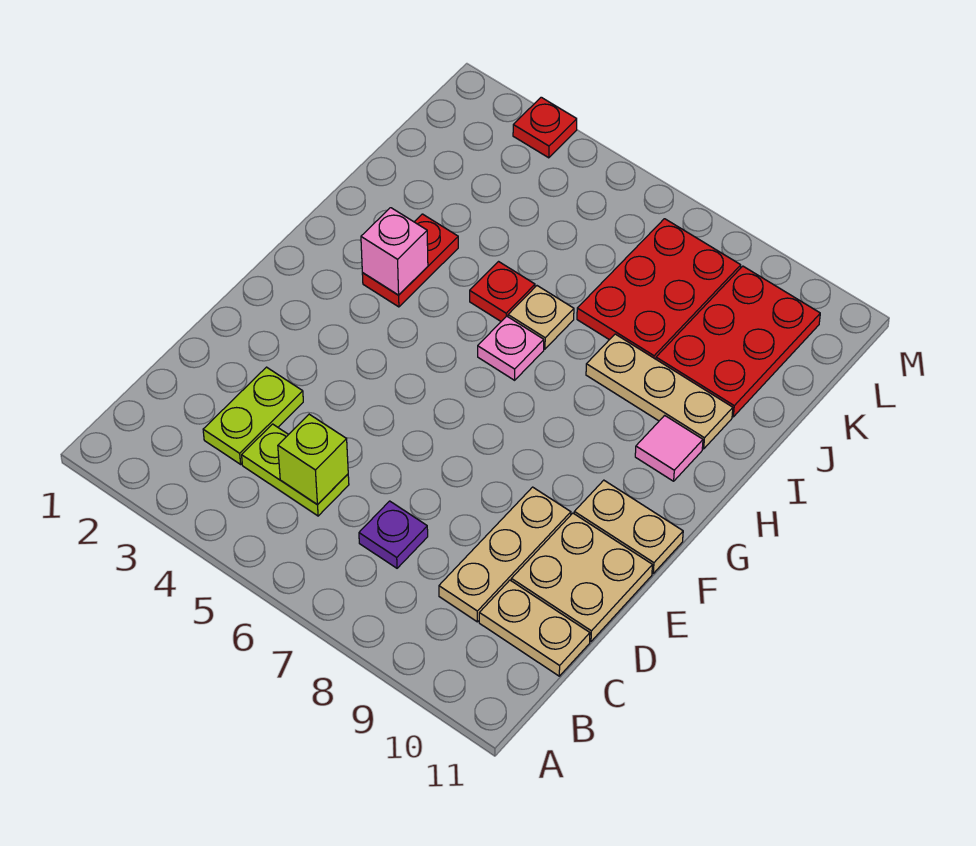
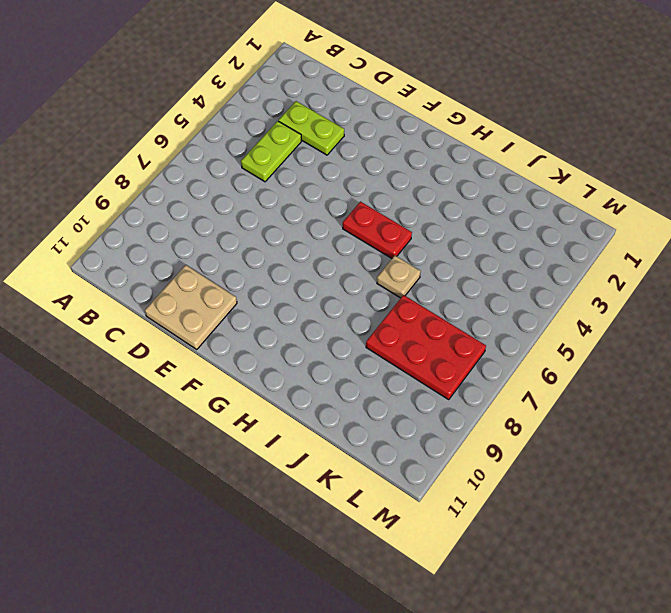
red plate G5:H5 level 1 -> red plate H3:I3 level 1
none -> purple plate C7 level 1
none -> tan plate C9:E9 level 1
none -> tan plate C10:C11 level 1

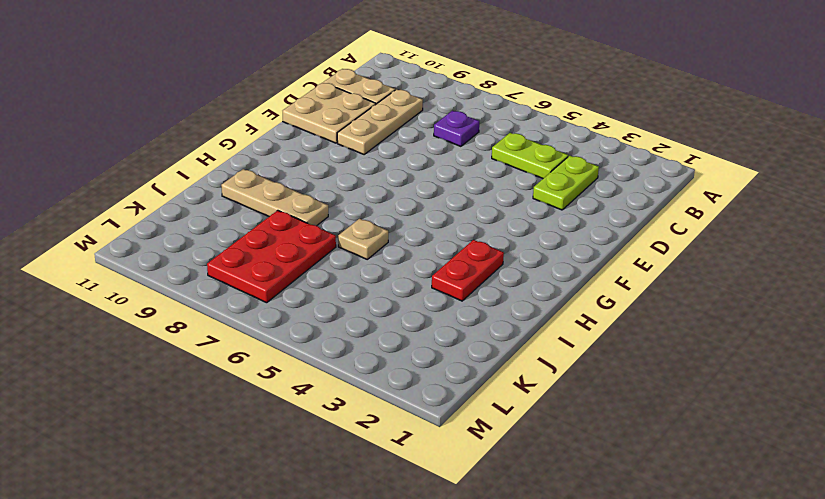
none -> tan plate F10:F11 level 1
none -> pink plate H6 level 1
none -> pink tile H10 level 1

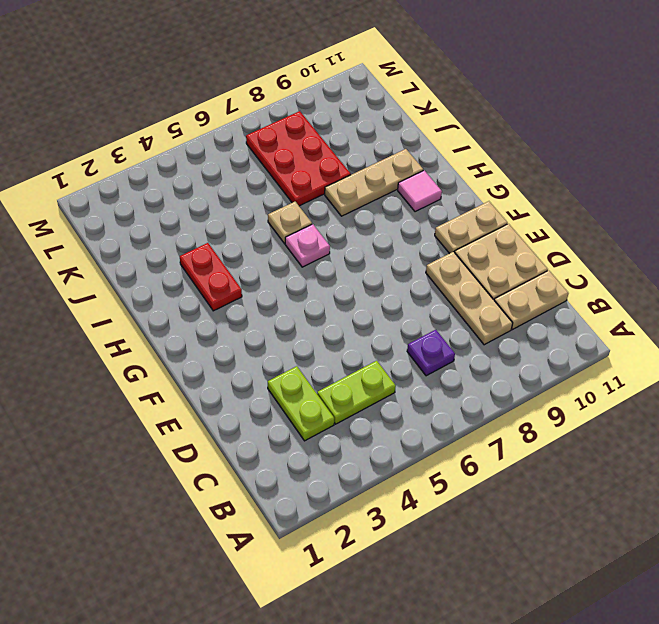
none -> red plate I5 level 1
none -> red plate J9:L10 level 1
none -> red plate M3 level 1

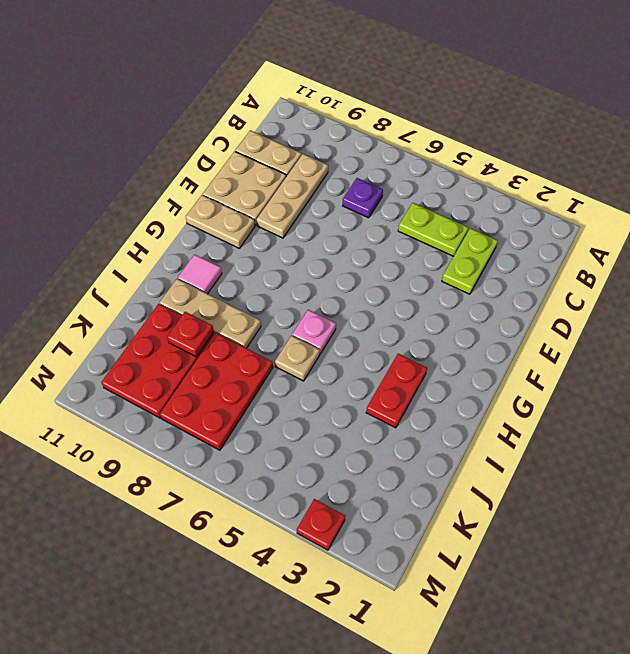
red plate J9 level 2 -> red plate I5 level 1
none -> lime brick C5 level 2
none -> pink brick H3 level 2

